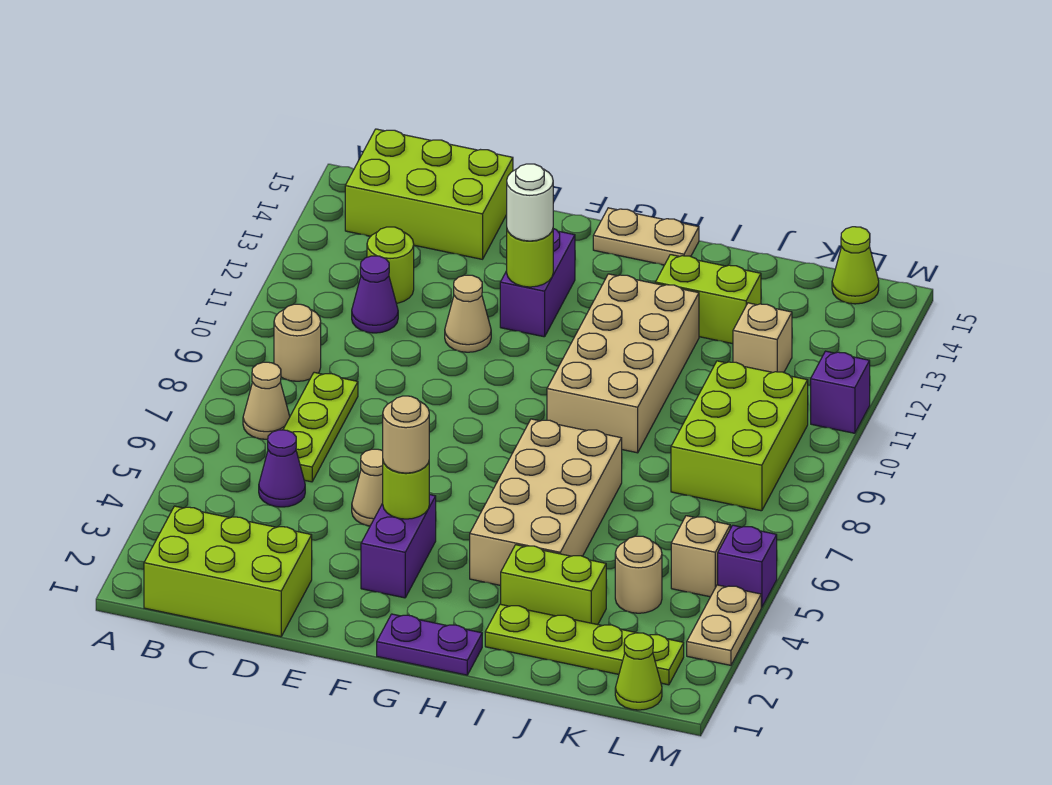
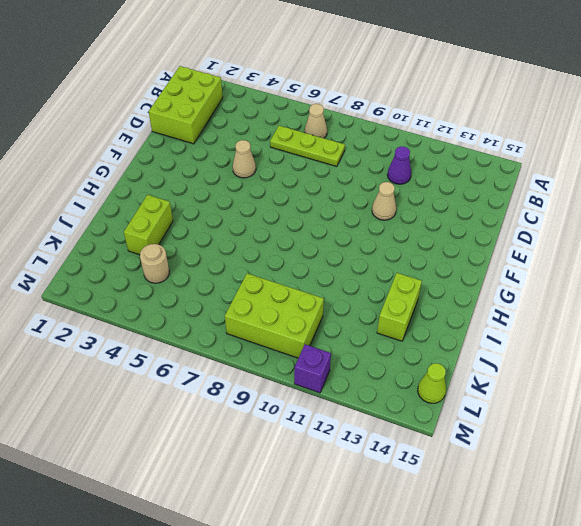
none -> tan round brick B9 level 1
none -> lime brick B14:D15 level 1
none -> purple cone C5 level 1
none -> lime round brick C12 level 1

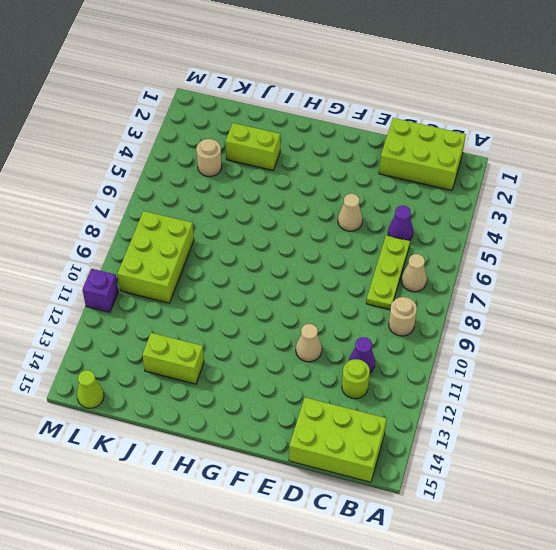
none -> purple brick F3:F4 level 1
none -> purple brick F12:F13 level 1
none -> purple plate G1:H1 level 1
none -> tan plate G15:H15 level 1

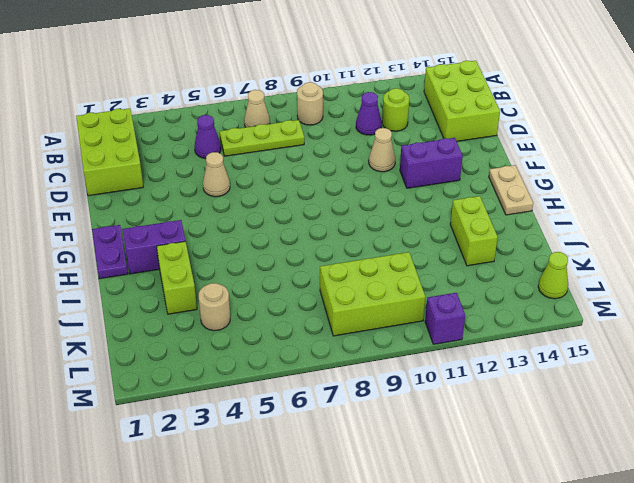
purple brick H2:H3 level 1 -> purple brick F3:F4 level 1
none -> tan brick H4:I7 level 1
none -> tan brick H9:I12 level 1
none -> lime plate I2:L2 level 1
none -> tan brick K12 level 1

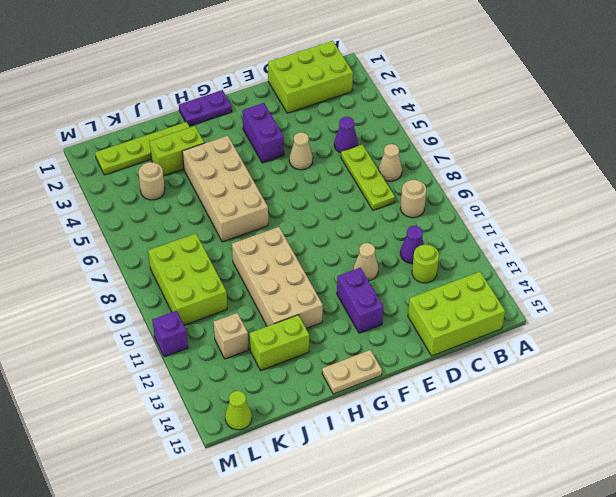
none -> lime cone L1 level 1
none -> tan brick L5 level 1
none -> tan plate M3:M4 level 1
none -> purple brick M5 level 1

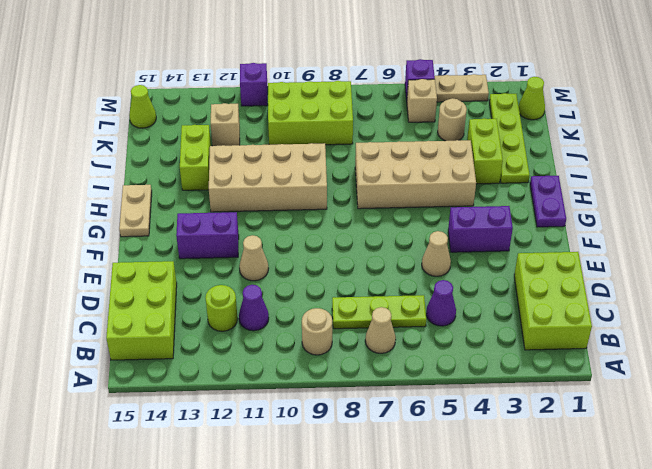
none -> lime round brick F4 level 2
none -> lime round brick F12 level 2
none -> tan round brick F4 level 3
none -> white round brick F12 level 3

